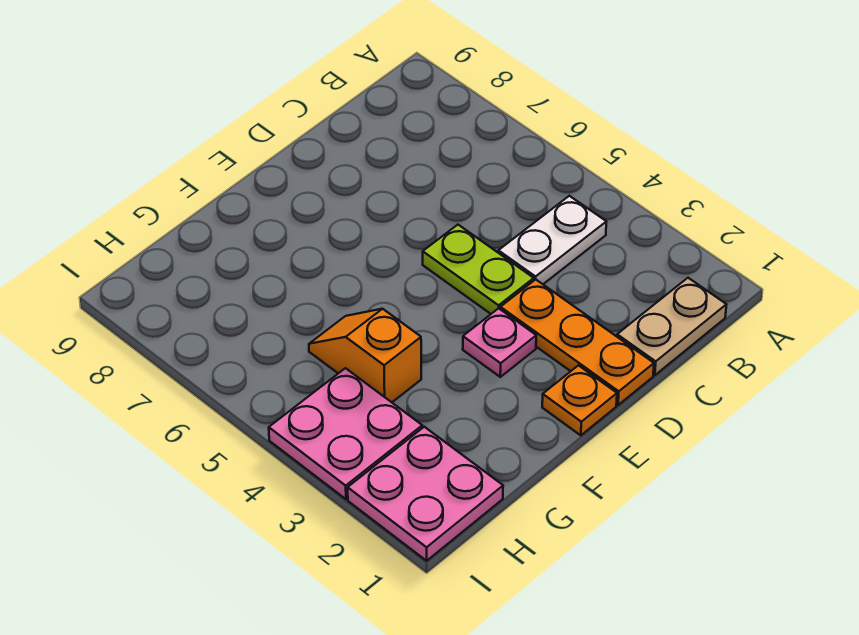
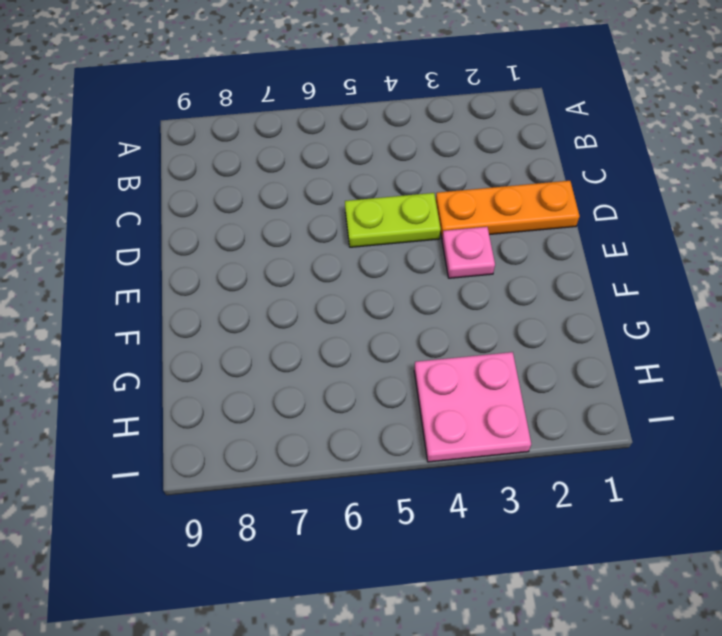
none -> tan plate B1:C1 level 1
none -> white plate B4:C4 level 1

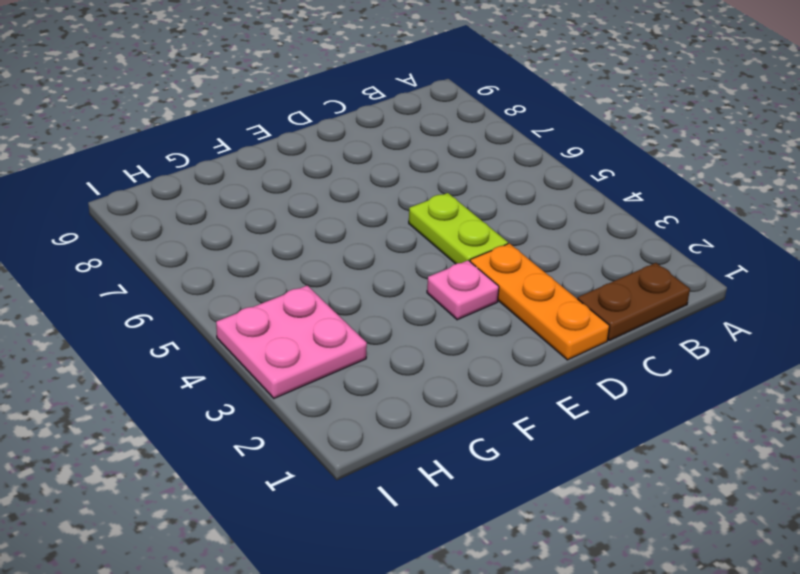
brown plate B1:C1 level 1 -> tan plate B1:C1 level 1
none -> white plate B4:C4 level 1
none -> orange plate E1 level 1

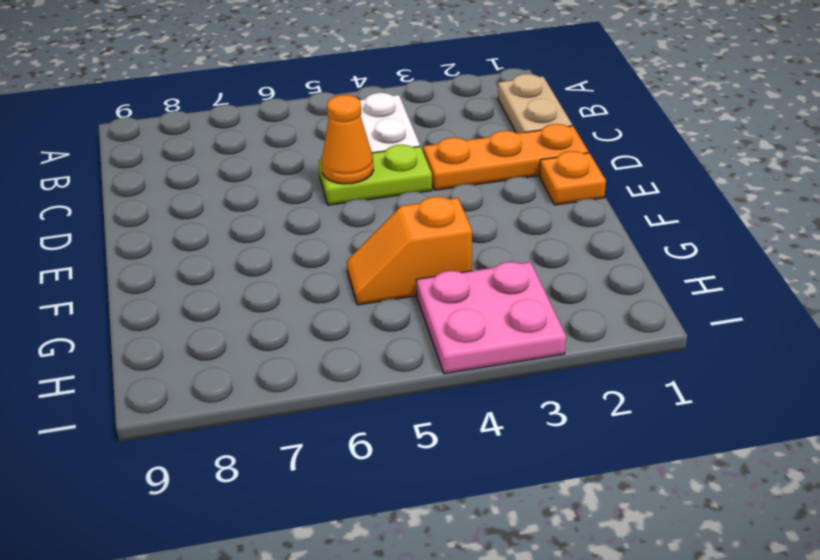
orange cone D5 level 2 -> none
none -> pink plate E3 level 1
none -> pink plate H1:I2 level 1

